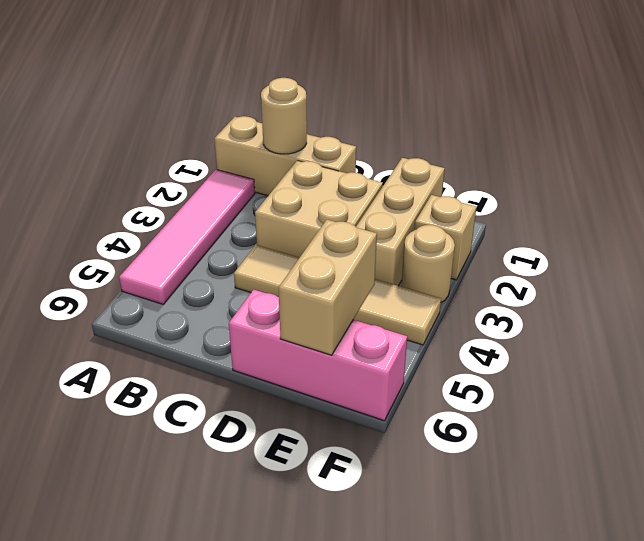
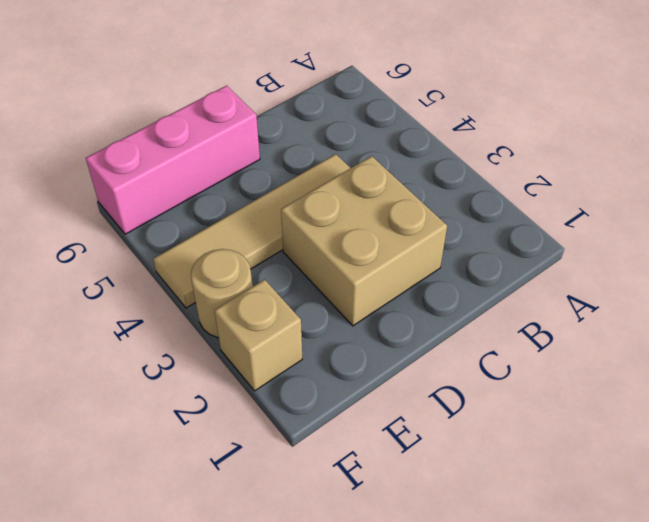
none -> tan brick A1:C1 level 1
none -> pink tile A2:A5 level 1

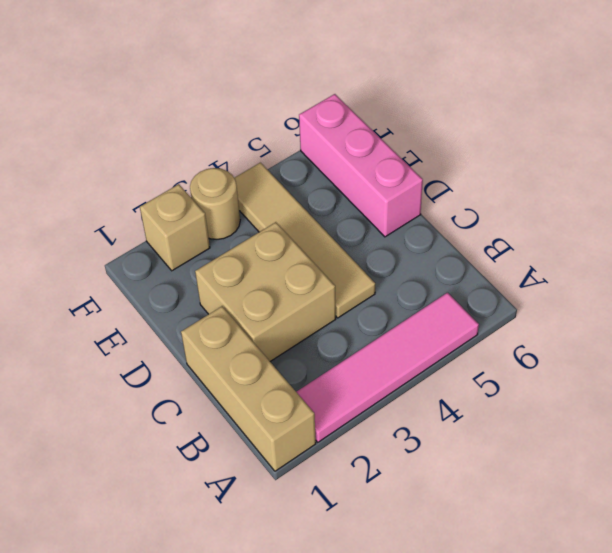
none -> tan brick E1:E3 level 1
none -> tan round brick B1 level 2

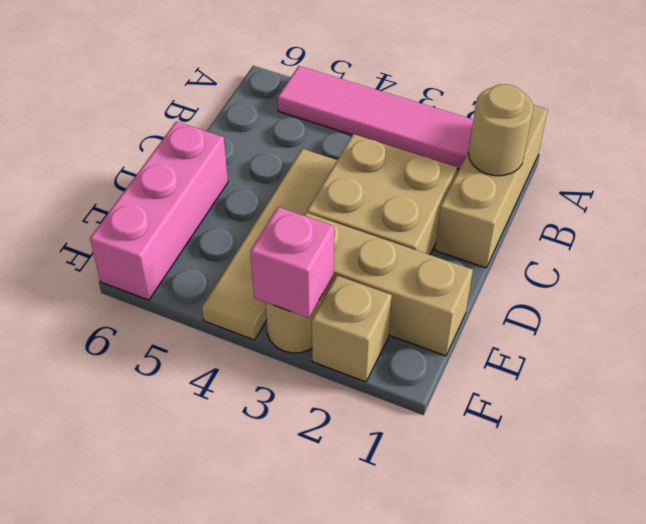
pink brick F3 level 2 -> none
none -> tan brick E5:E6 level 2

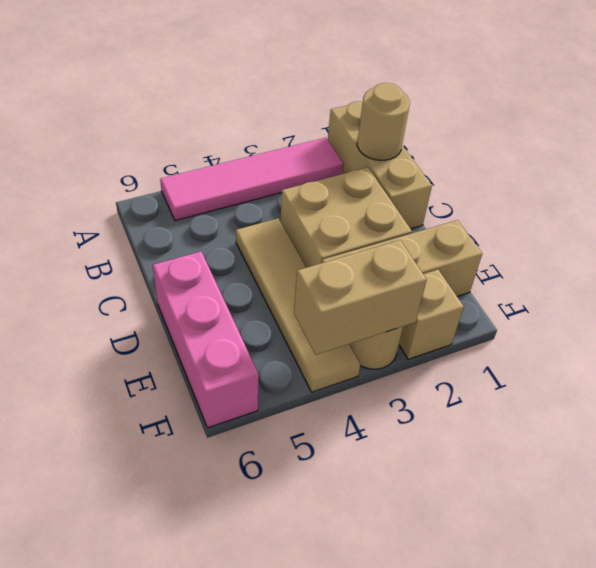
tan brick F3:F4 level 2 -> tan brick E5:E6 level 2

